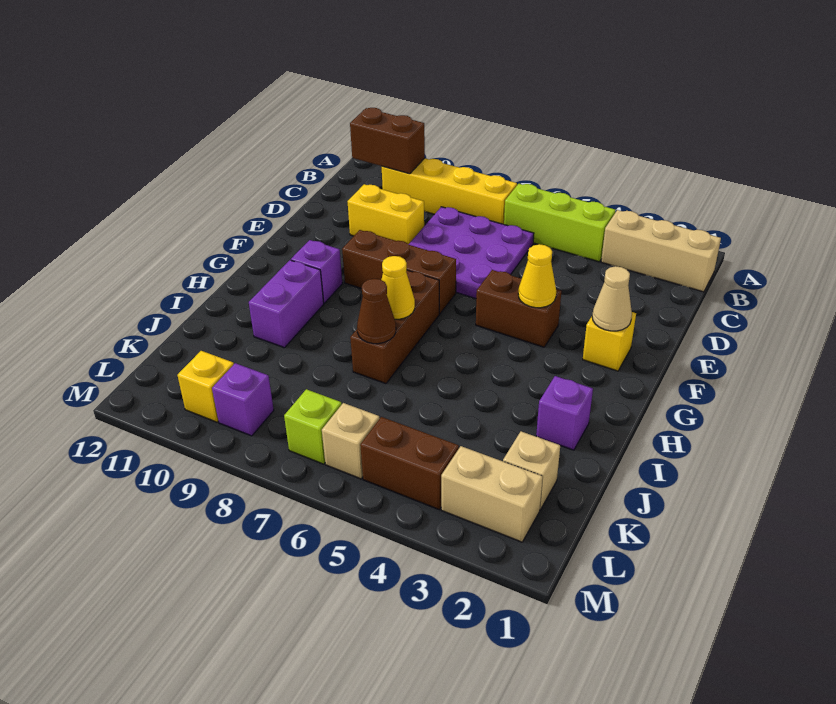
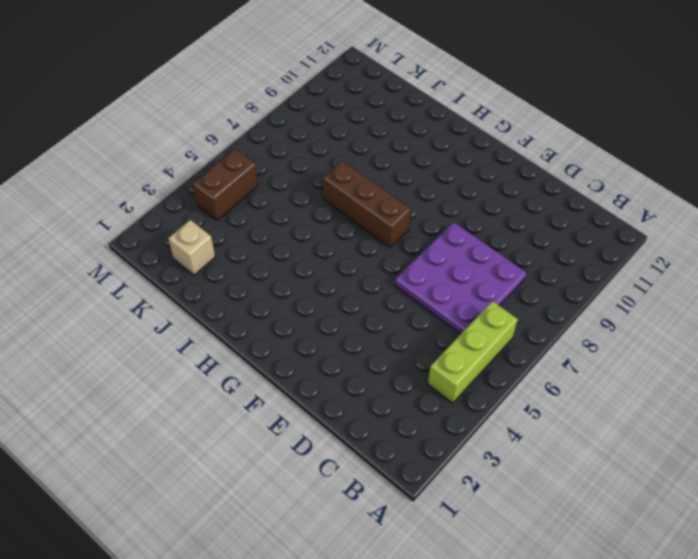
none -> tan brick B1:B3 level 1
none -> yellow brick B7:B10 level 1
none -> yellow brick D9:D10 level 1

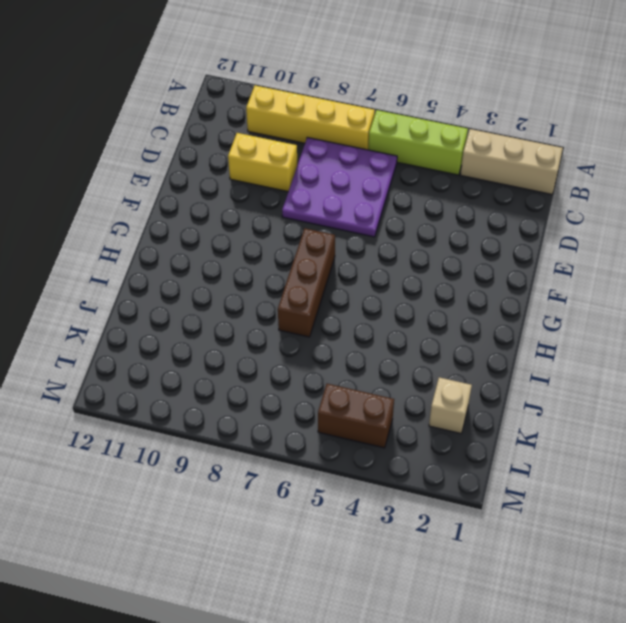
none -> yellow brick F2 level 1
none -> brown brick F4:F5 level 1
none -> brown brick F7:F9 level 1

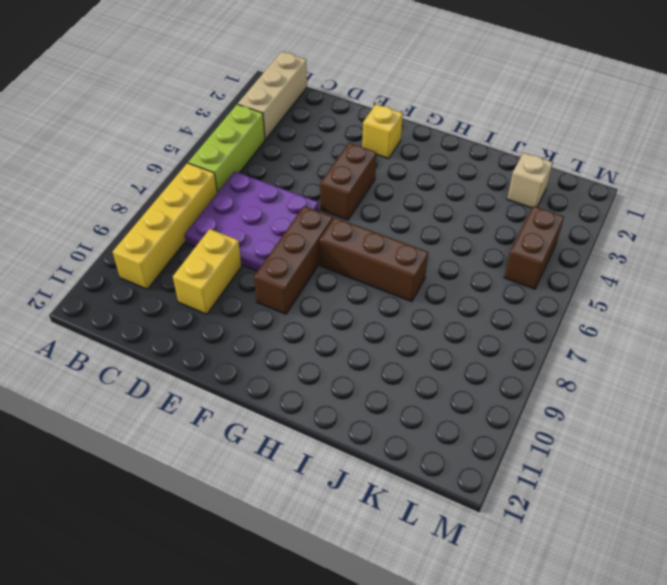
none -> purple brick G10 level 1
none -> purple brick H10:I10 level 1
none -> purple brick I2 level 1

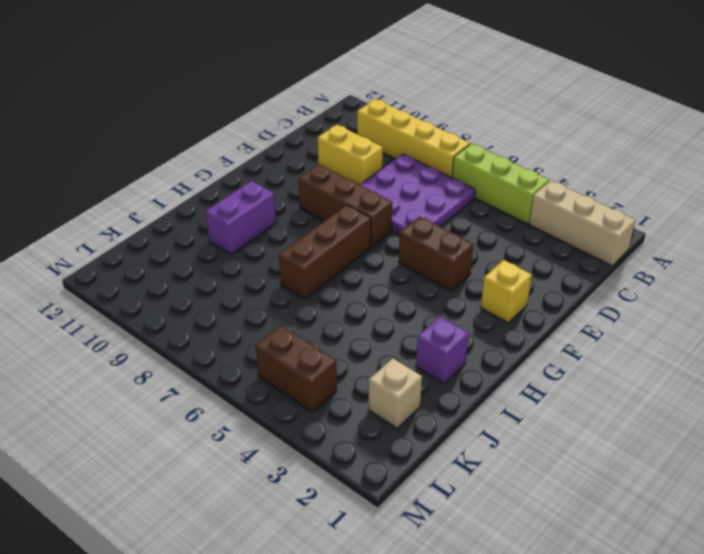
none -> purple brick G10 level 1
none -> tan brick L2:L3 level 1
none -> tan brick L6 level 1

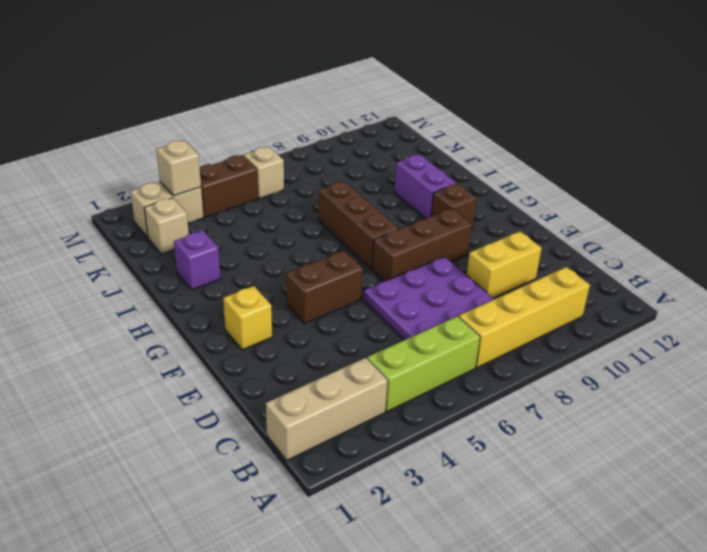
brown brick G10 level 1 -> purple brick G10 level 1
tan brick L3 level 2 -> none
none -> lime brick L7 level 1
none -> purple brick L9 level 1
none -> yellow brick L10 level 1

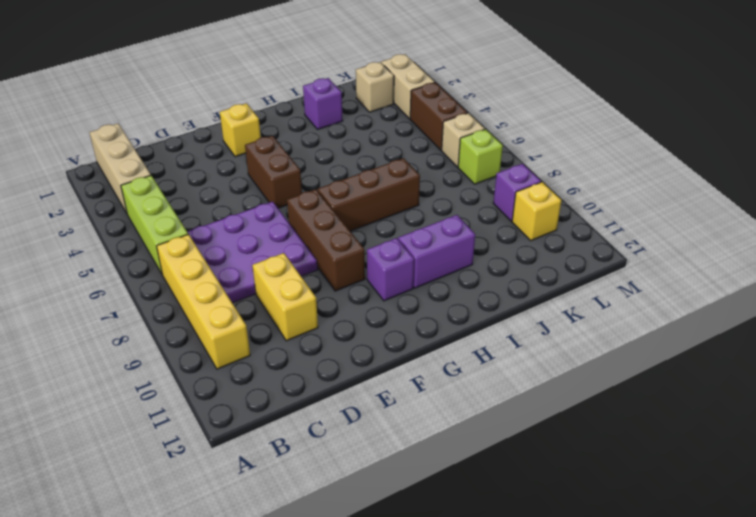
none -> brown brick B10:B11 level 2
none -> tan cone F2 level 2
none -> yellow cone F4 level 2

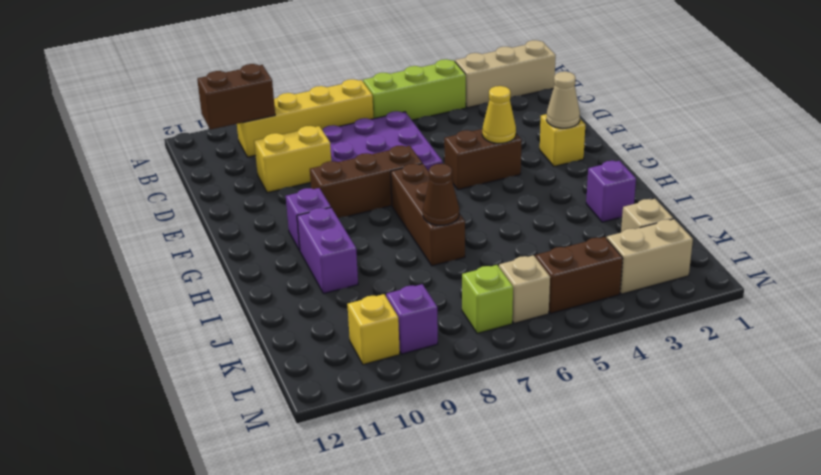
none -> yellow cone H7 level 2

